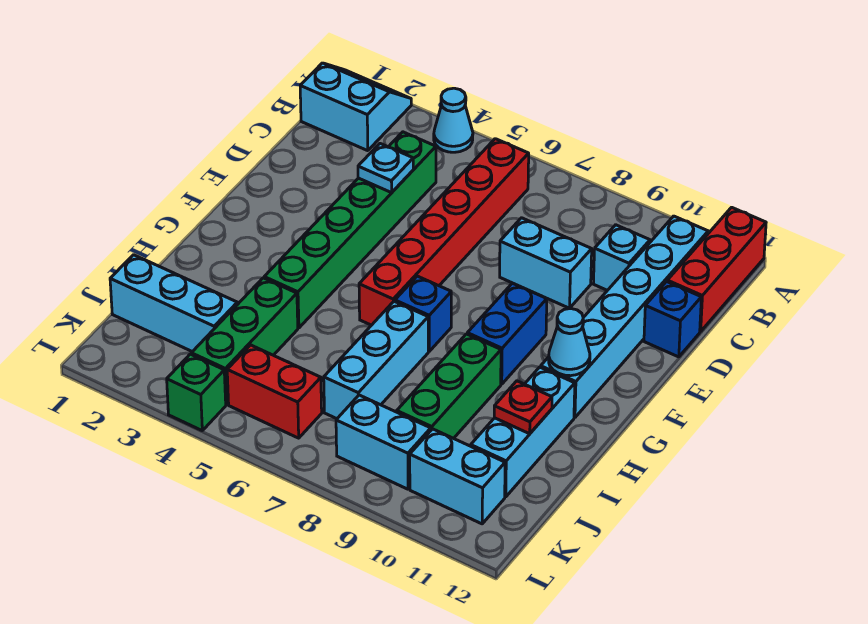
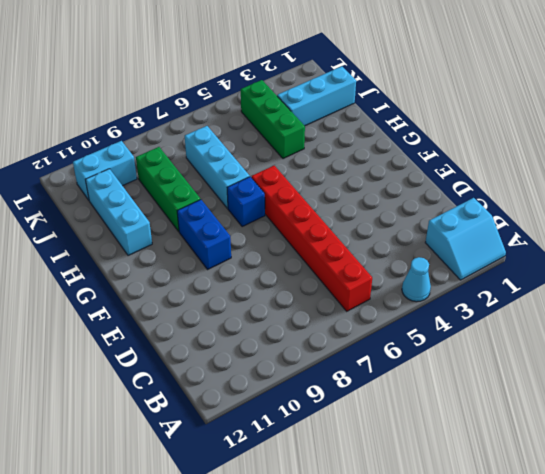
none -> red brick A12:C12 level 1
none -> cyan brick B11:G11 level 1
none -> green brick C4:H4 level 1

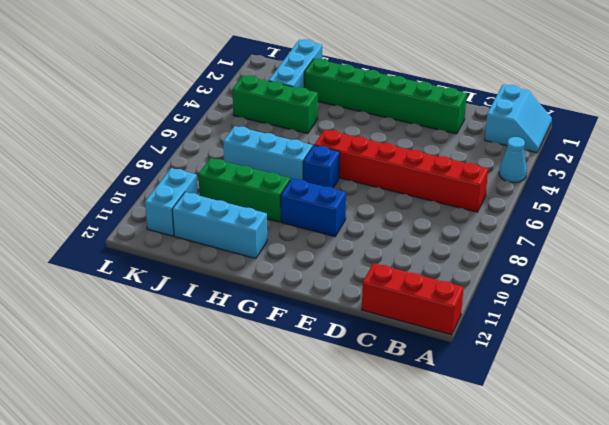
green brick D2:I2 level 1 -> green brick C4:H4 level 1
none -> cyan brick B11:G11 level 1
none -> cyan brick C10 level 1
none -> cyan brick D8:D9 level 1

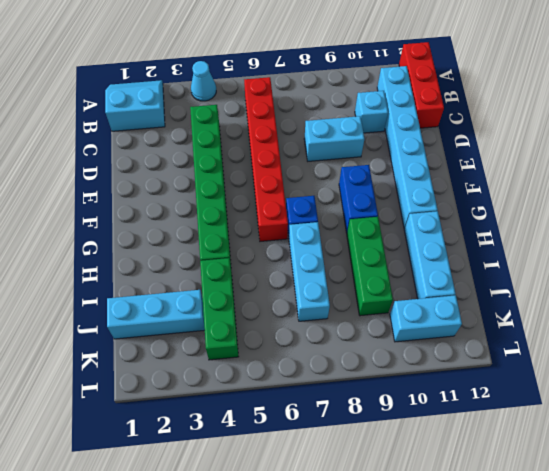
none -> blue brick D12 level 1
none -> red brick K5:K6 level 1
none -> cyan brick K8:K9 level 1

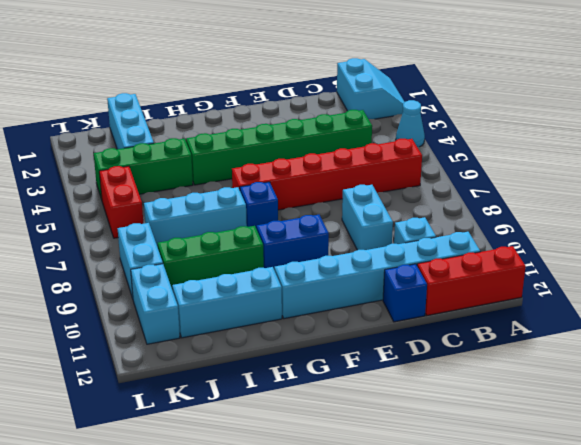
none -> green brick L4 level 1
none -> cyan plate D4 level 2
none -> cyan cone G11 level 2

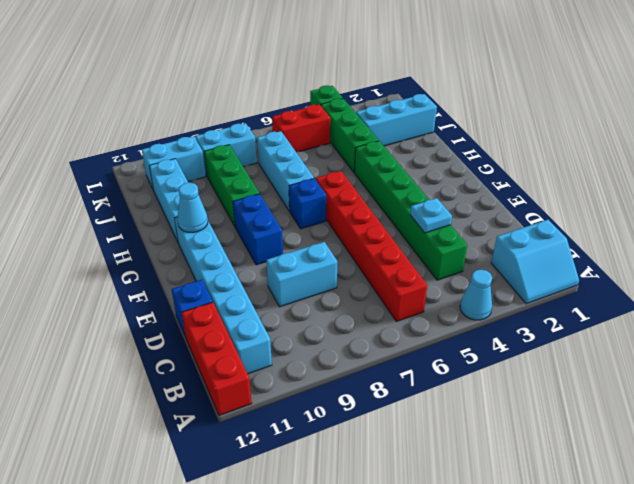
none -> cyan brick C10 level 1
none -> red plate I11 level 2

